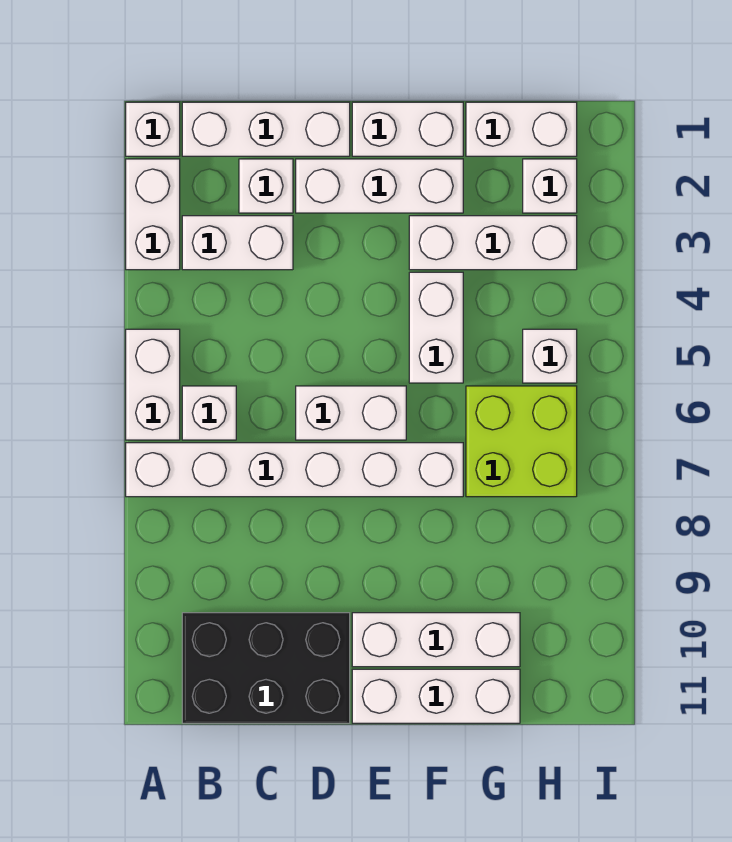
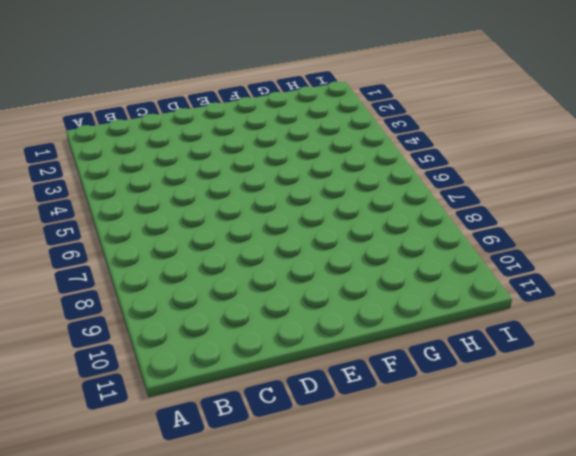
none -> white brick A1 level 1
none -> white brick A2:A3 level 1
none -> white brick A5:A6 level 1

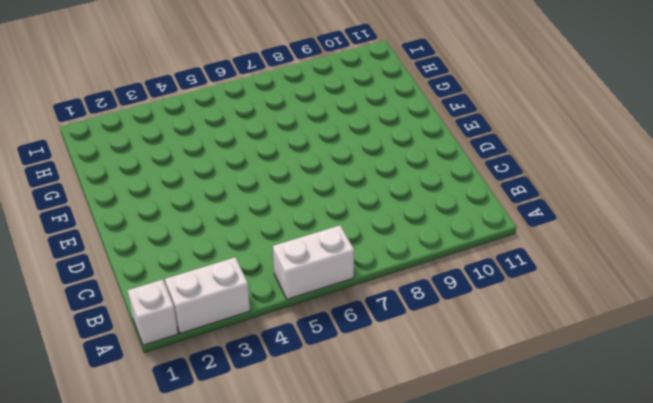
none -> white brick A7:F7 level 1
none -> white brick B1:D1 level 1
none -> white brick B3:C3 level 1

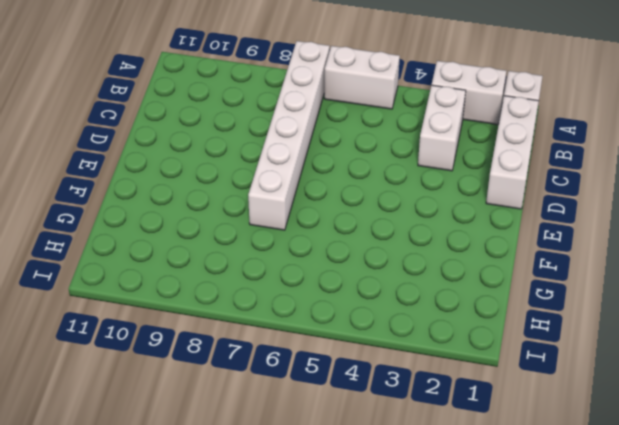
none -> white brick B6 level 1
none -> black brick B10:D11 level 1
none -> white brick C2 level 1

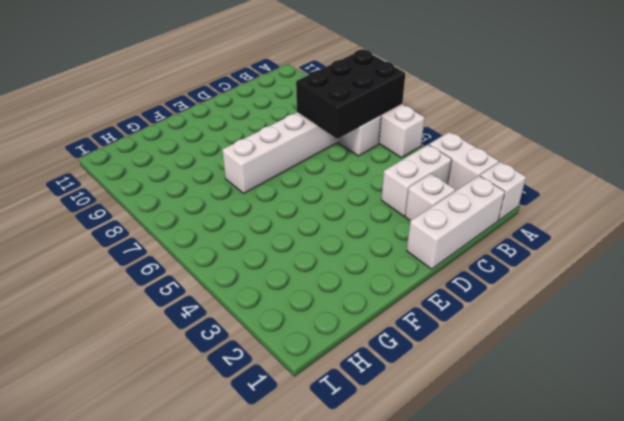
black brick A6:C7 level 2 -> black brick B10:D11 level 1
none -> white brick D2:F2 level 1
none -> white brick D6:E6 level 1
none -> white brick E1:F1 level 1

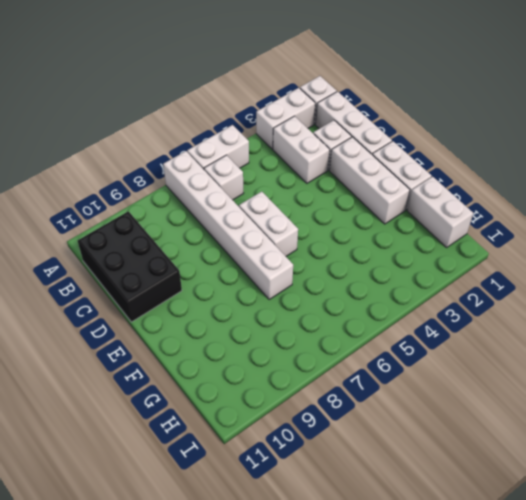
none -> white brick E10:G10 level 1
none -> white brick E11:G11 level 1
none -> white brick F3:H3 level 1

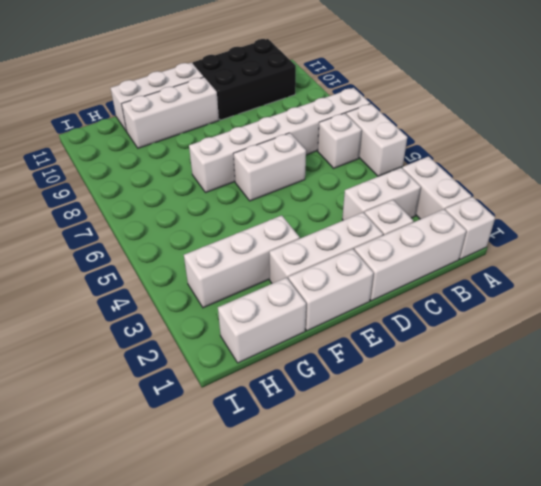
none -> white brick F4:F5 level 1
none -> lime brick G6:H7 level 1
none -> white brick H2 level 1

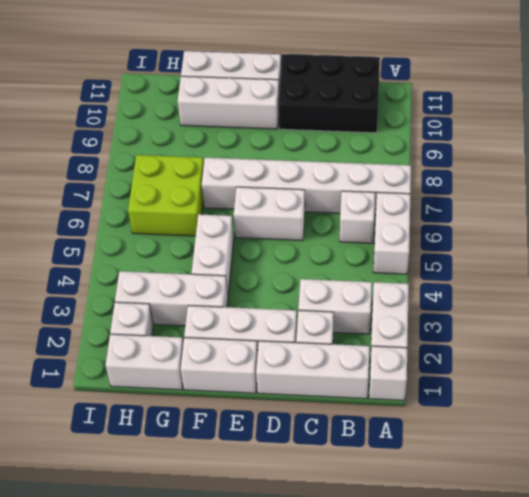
none -> white brick H5 level 1

